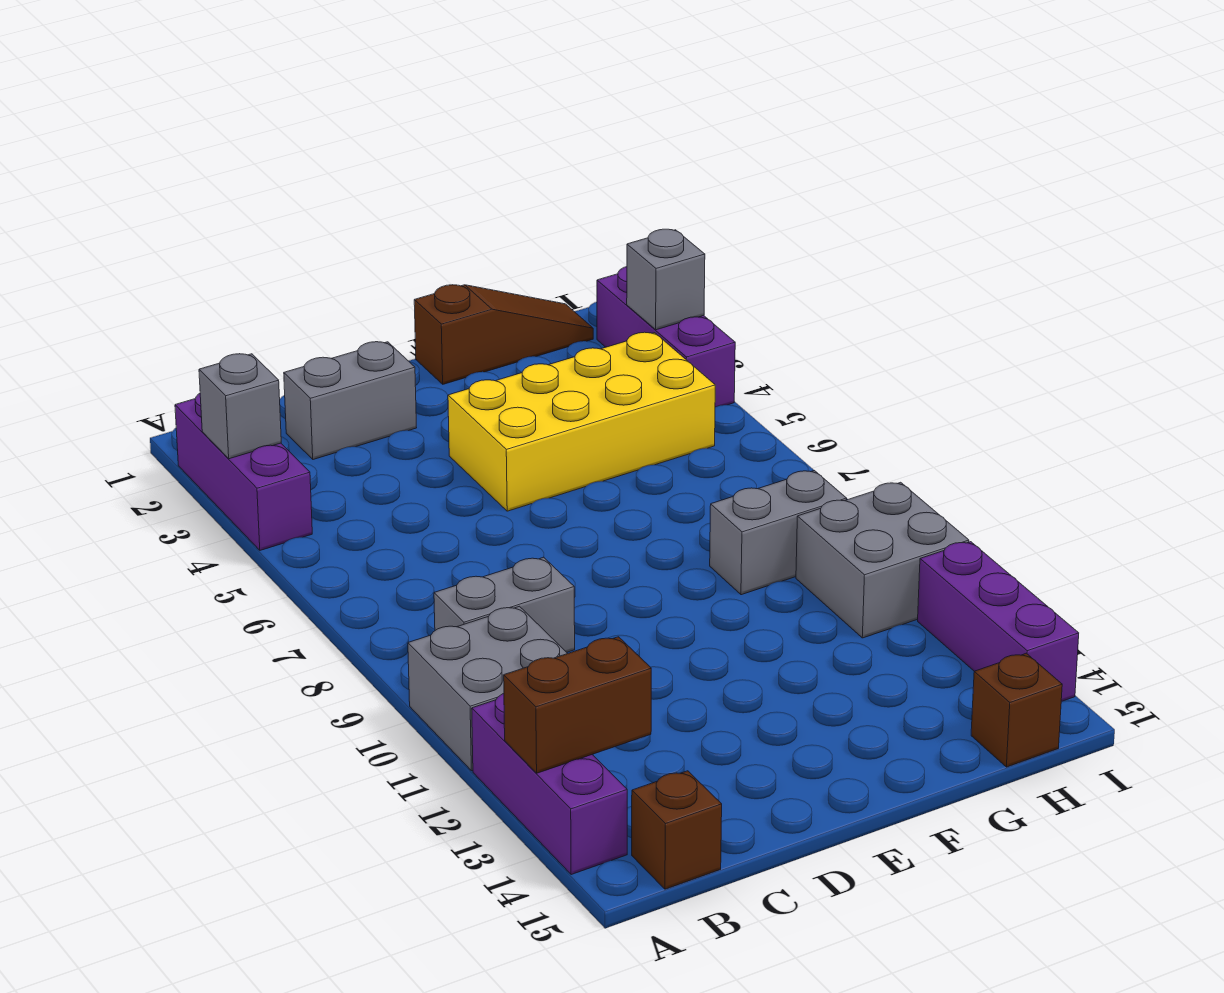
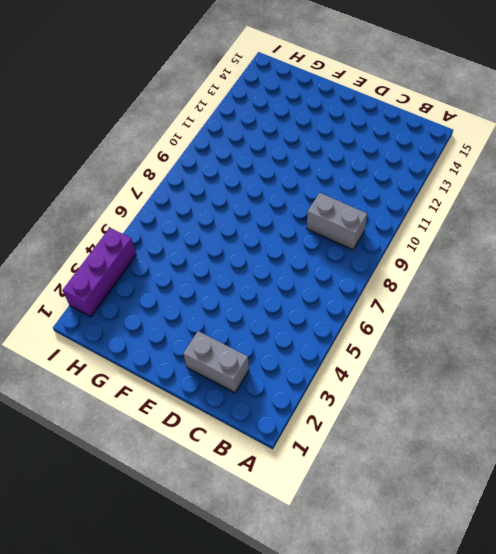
none -> purple brick A2:A4 level 1
none -> grey brick A10:B11 level 1
none -> purple brick A12:A14 level 1

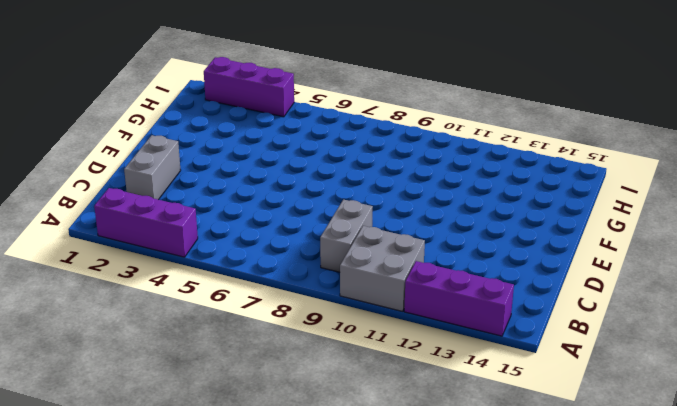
none -> brown brick B15 level 1
none -> yellow brick E4:H5 level 1
none -> brown slope F1:H1 level 1 top F

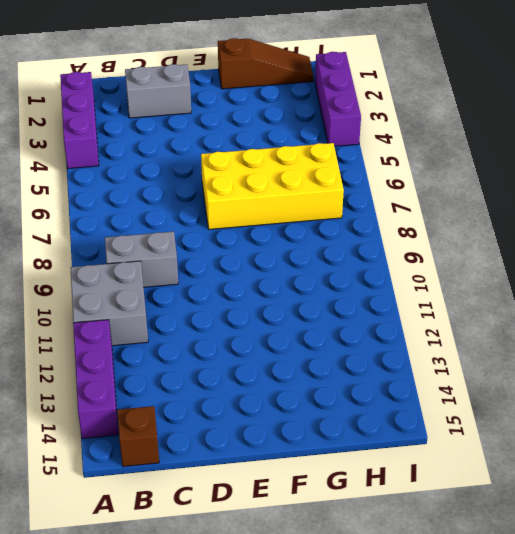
yellow brick E6:H7 level 1 -> yellow brick E4:H5 level 1
none -> grey brick G9:H9 level 1
none -> grey brick H10:I11 level 1
none -> brown brick H15 level 1

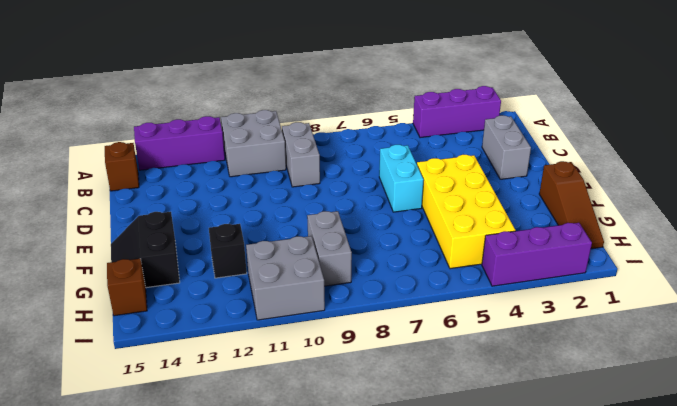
cyan brick D6:E6 level 1 -> none
black slope F14:G15 level 1 top 14 -> none
black brick G12 level 1 -> none
none -> purple brick I12:I14 level 1
none -> grey brick A3 level 2
none -> brown brick A13:B13 level 2

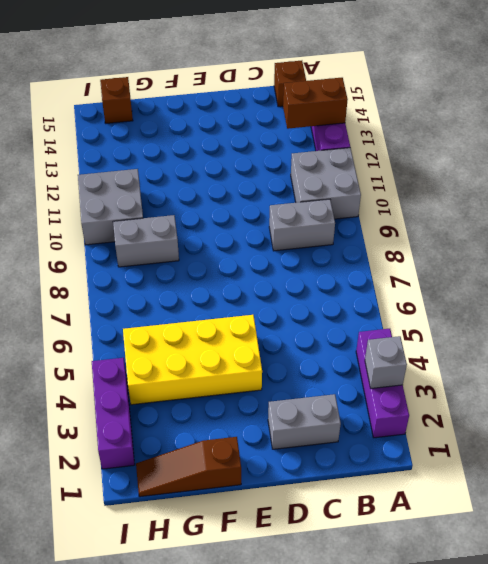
none -> purple brick I12:I14 level 1
none -> grey brick I3 level 2

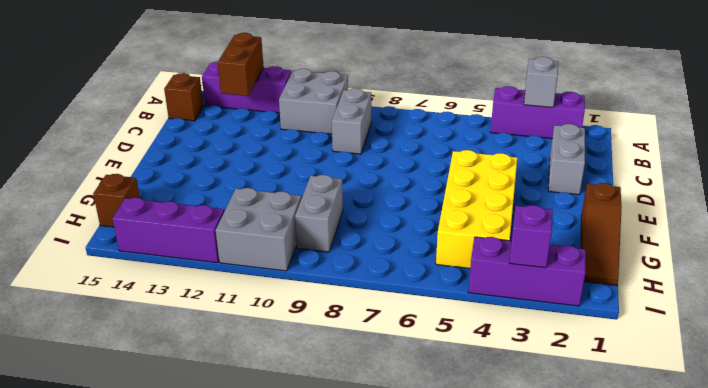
purple brick I3 level 2 -> grey brick I3 level 2

